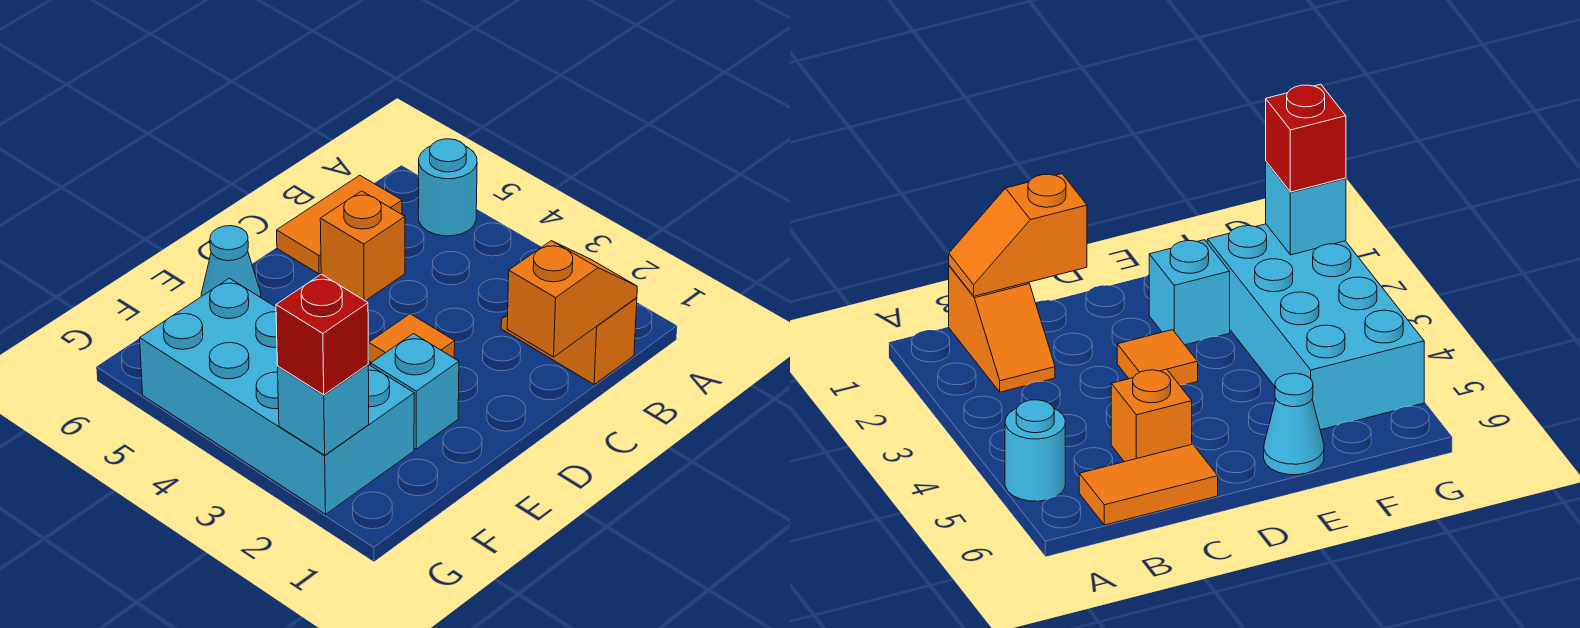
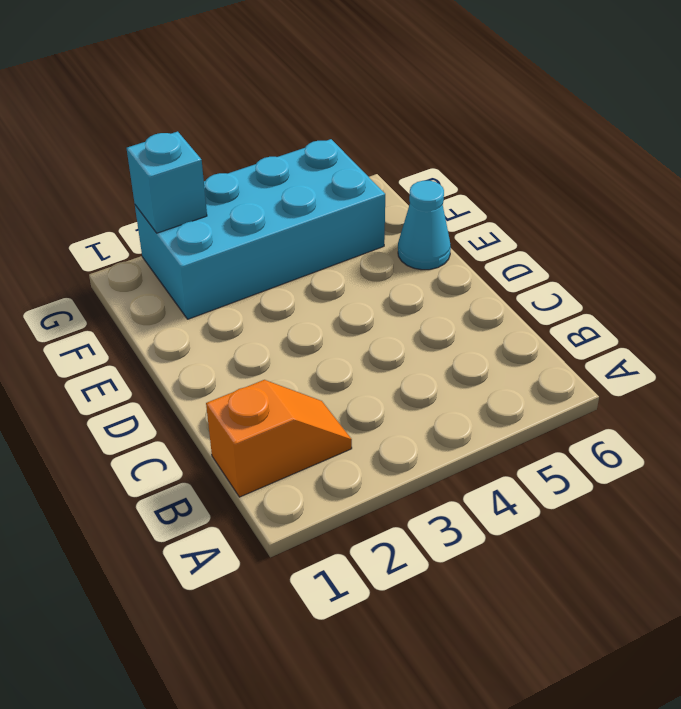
none -> cyan round brick A5 level 1
none -> orange tile B6:C6 level 1

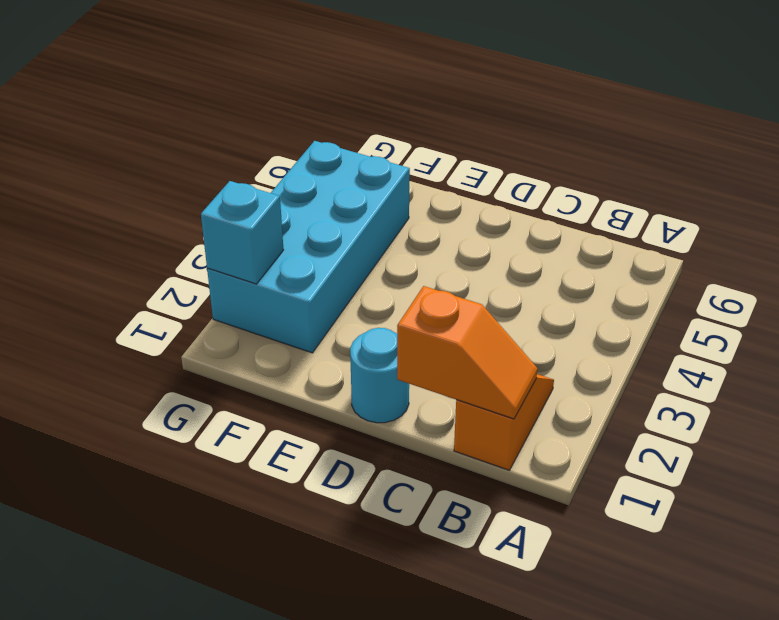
cyan round brick D1 level 1 -> cyan round brick A5 level 1
none -> orange tile B6:C6 level 1
none -> orange brick C5 level 1

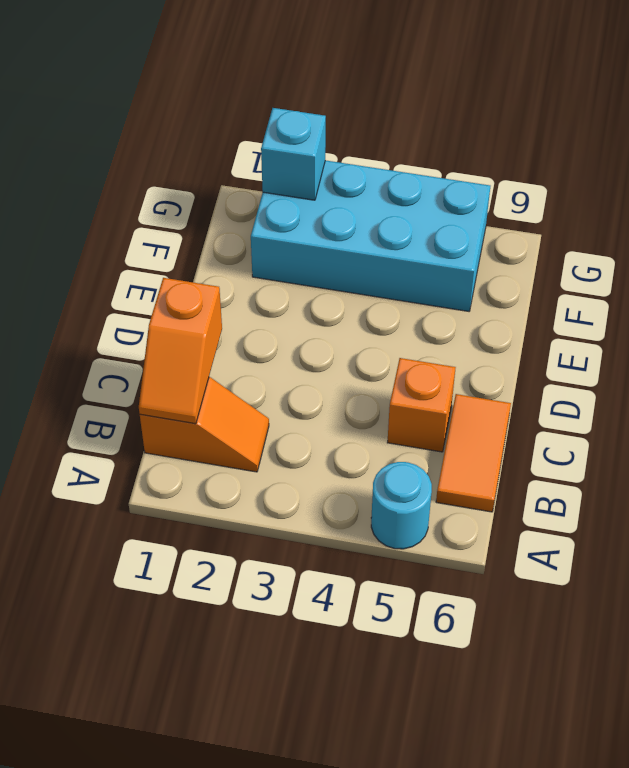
none -> orange tile D3 level 1
none -> cyan brick E2 level 1

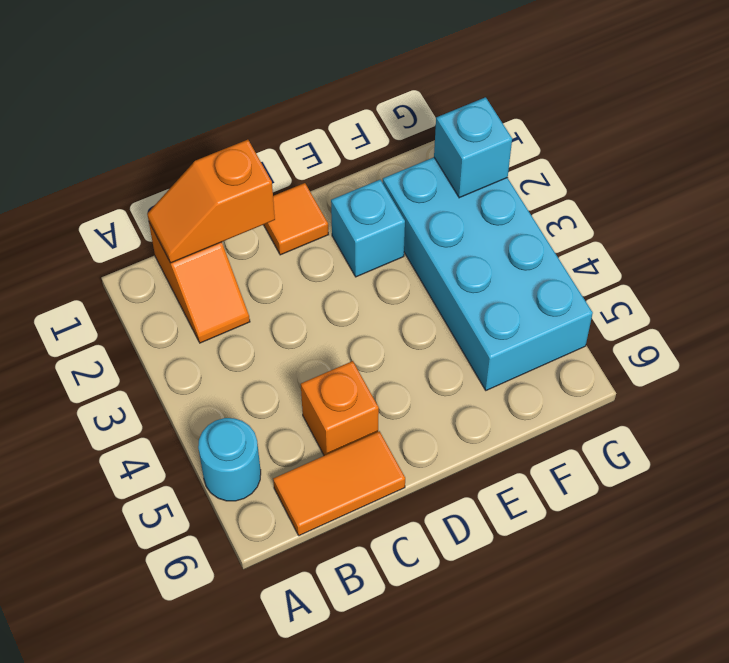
orange tile D1 level 1 -> orange tile D3 level 1
none -> cyan cone E6 level 1
none -> red brick G2 level 3

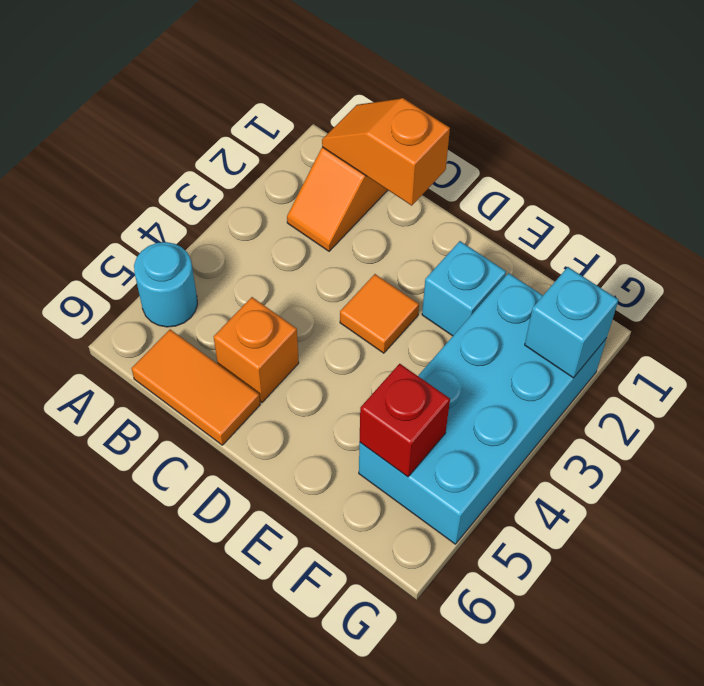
red brick F5 level 2 -> red brick G2 level 3
none -> cyan cone E6 level 1

